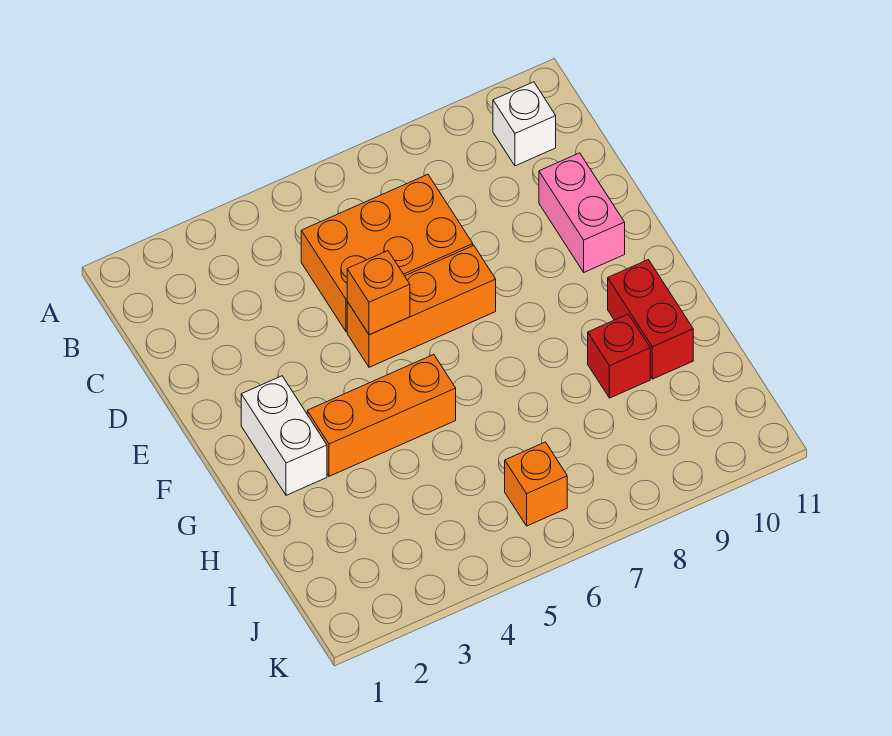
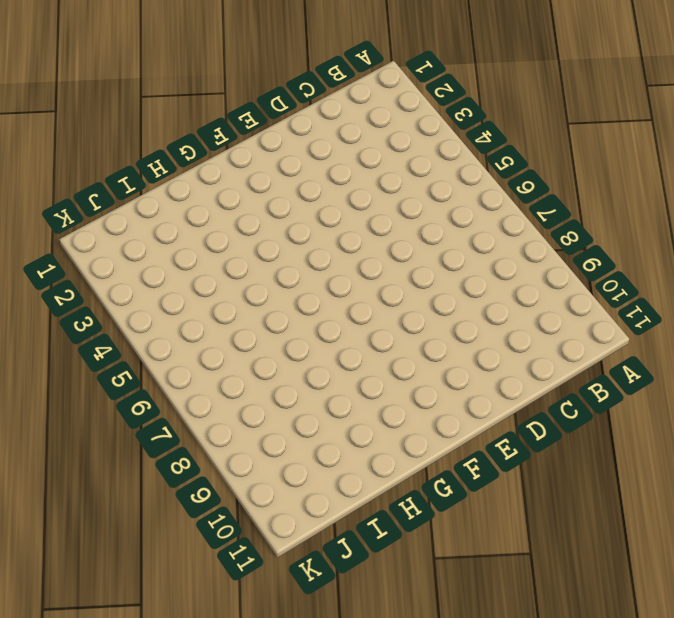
none -> white brick B10 level 1
none -> orange brick C5:D7 level 1

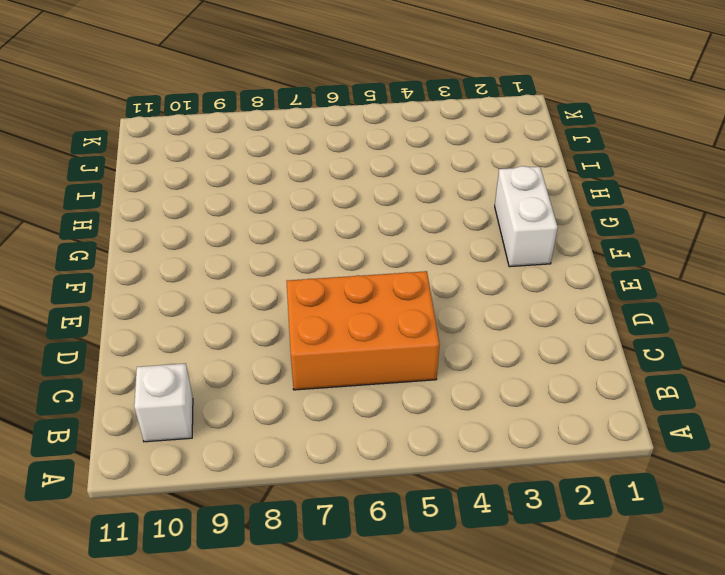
none -> pink brick D10:E10 level 1
none -> orange brick E5:E7 level 1

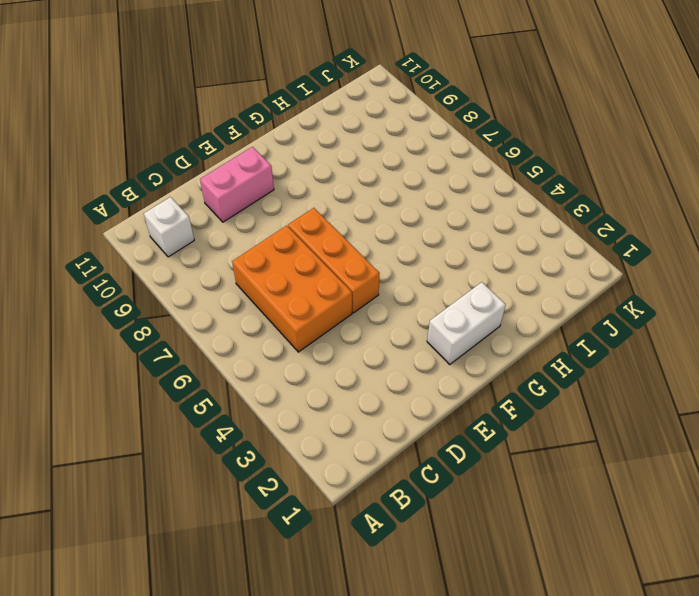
none -> orange brick G3:G5 level 1
none -> red brick G10:H10 level 1

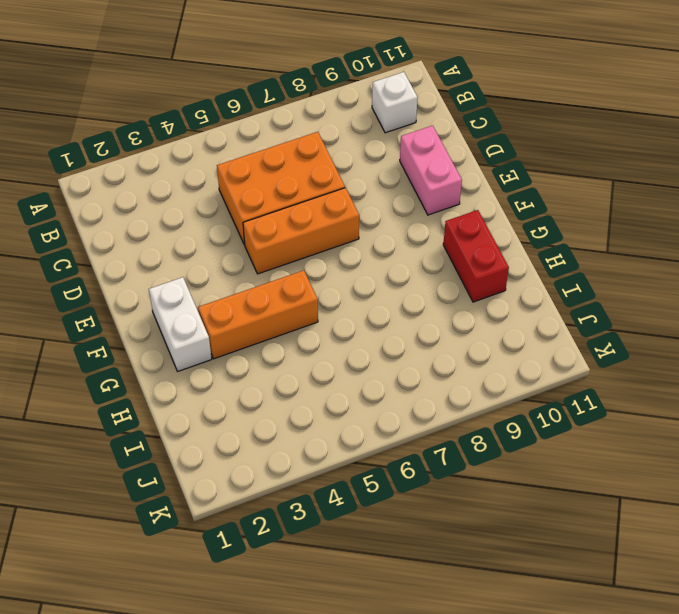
none -> red brick H9 level 1
none -> orange brick J6 level 1

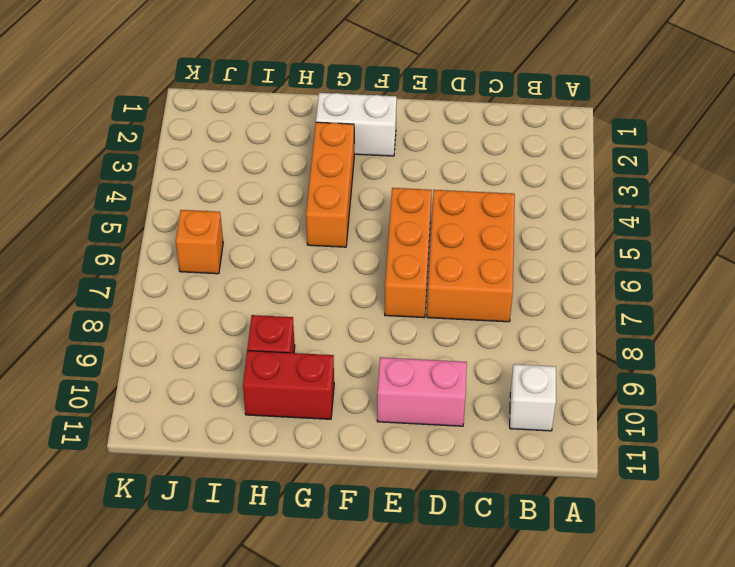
none -> orange brick E5 level 2

